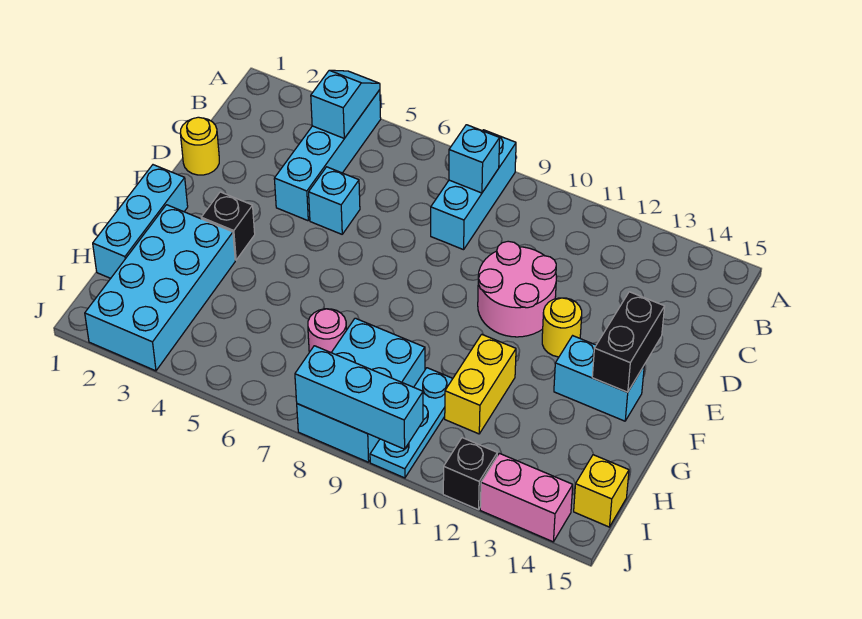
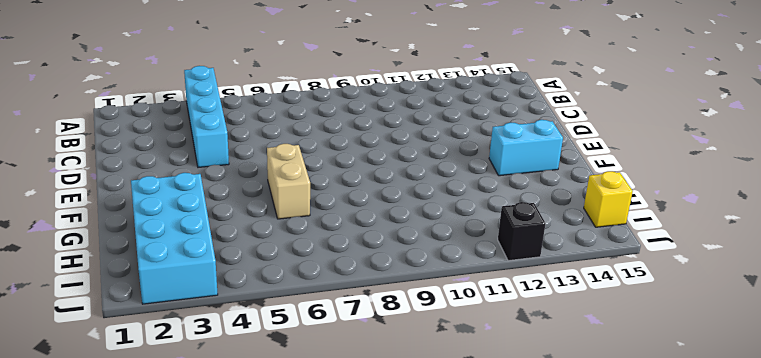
tan brick F6:G6 level 1 -> none
none -> cyan brick A8:C8 level 1
none -> yellow round brick D1 level 1
none -> cyan brick D5 level 1

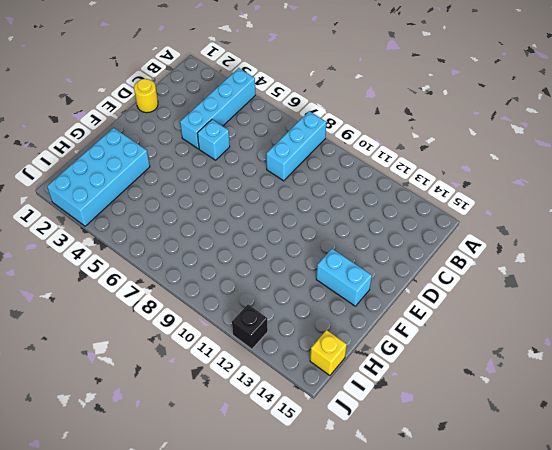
none -> pink round brick D10:E11 level 1
none -> yellow round brick E12 level 1
none -> cyan brick F1:H1 level 1

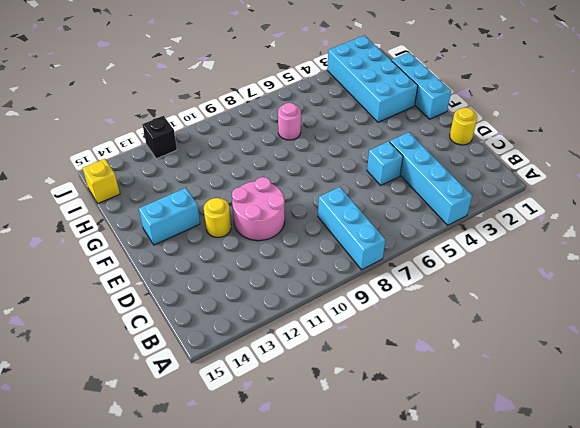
none -> black brick F3 level 1
none -> yellow brick G11:H11 level 1
none -> cyan brick H8:J9 level 1

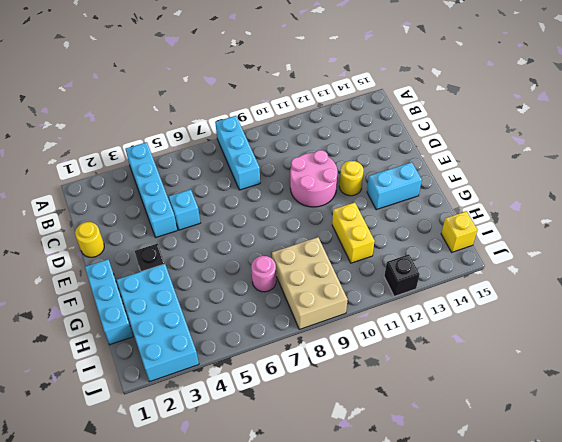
tan brick H8:J9 level 1 -> cyan brick H8:J9 level 1
none -> cyan plate H10:J10 level 1
none -> pink brick J13:J14 level 1
none -> cyan slope A4:B4 level 2 top B

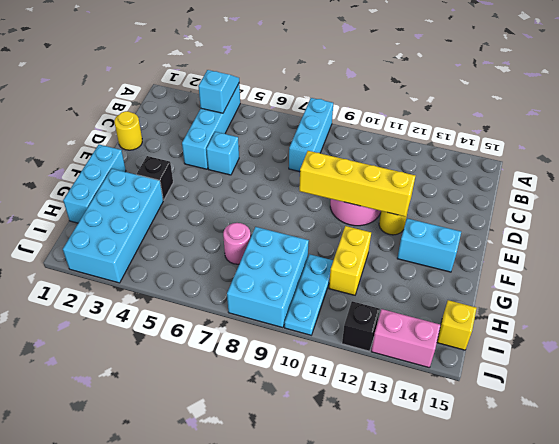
yellow brick E9:E12 level 2 -> none
none -> cyan brick B8 level 2
none -> black brick E14:F14 level 2
none -> cyan brick J8:J10 level 2

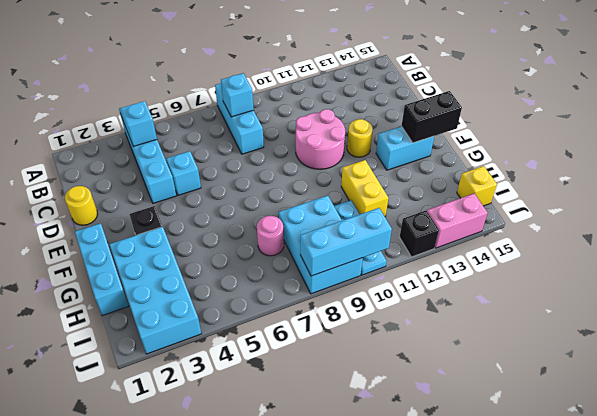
black brick F14:F15 level 2 -> black brick E14:F14 level 2

